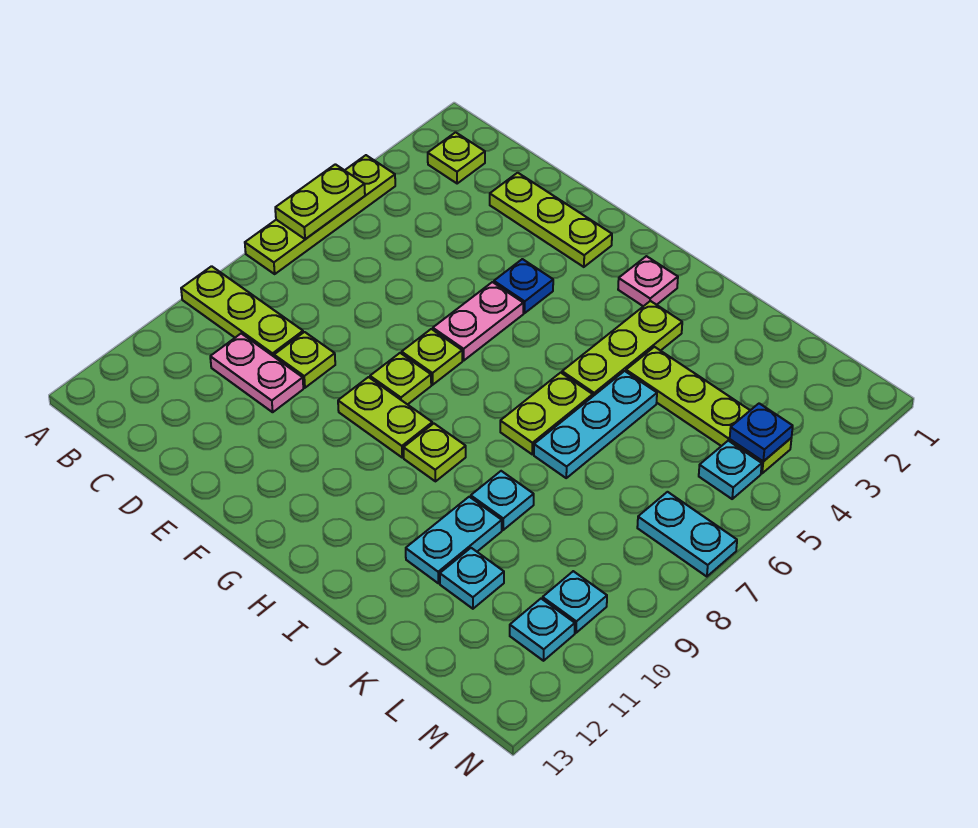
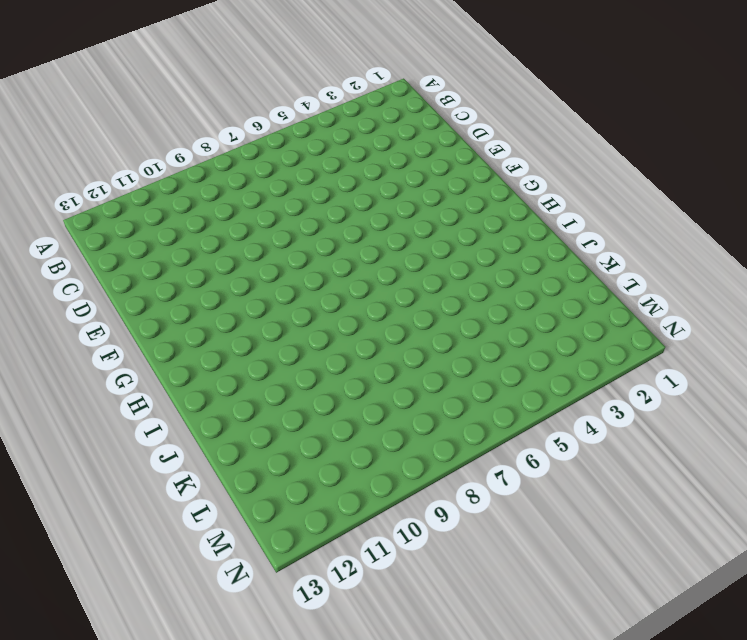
none -> lime plate A4:A7 level 1
none -> lime plate A9:C9 level 1
none -> lime plate B2 level 1

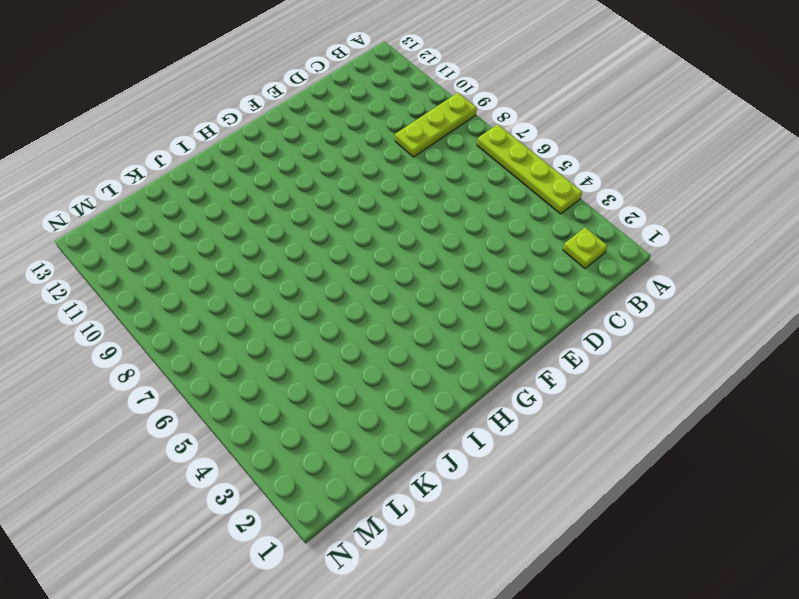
none -> pink plate C10:D10 level 1
none -> lime plate D2:F2 level 1
none -> lime plate D9 level 1

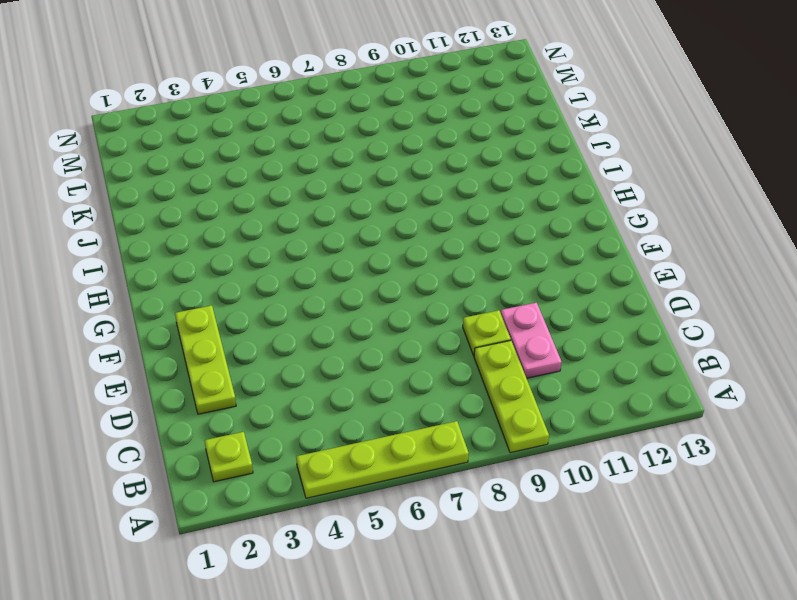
none -> blue plate F4 level 1
none -> pink plate F5:F6 level 1
none -> lime plate F7 level 1

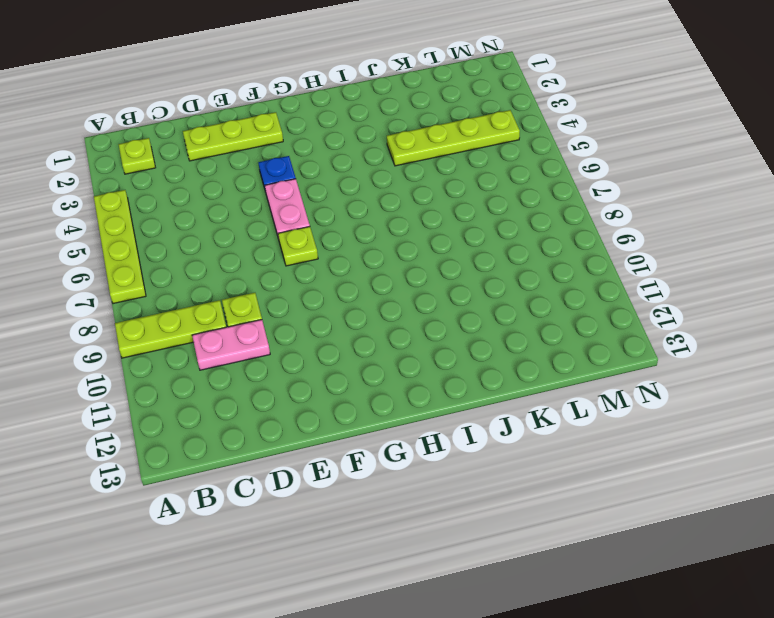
none -> lime plate F8 level 1
none -> lime plate F9:G9 level 1
none -> pink plate H2 level 1

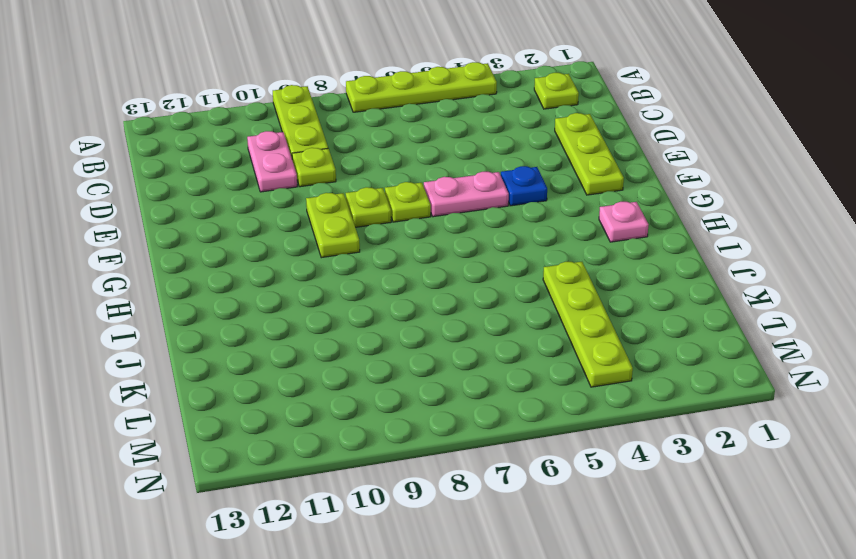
none -> lime plate H9 level 1
none -> lime plate I3:I5 level 1
none -> lime plate I6:I7 level 1

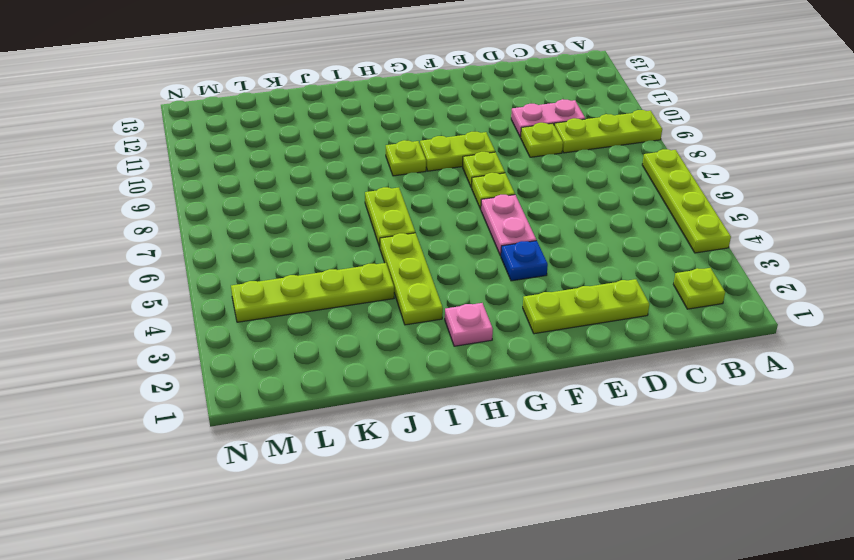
none -> cyan plate J5:J7 level 1
none -> cyan plate J9 level 1
none -> cyan plate J10:J11 level 1

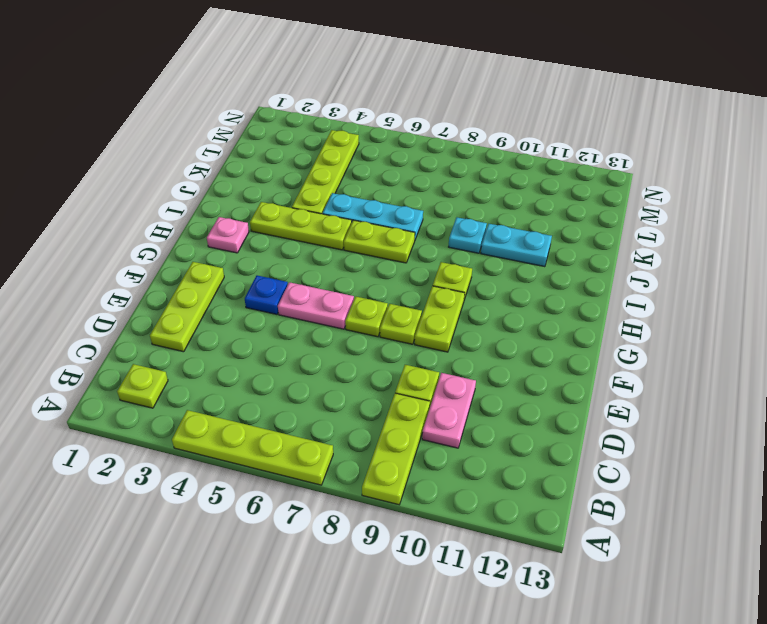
none -> cyan plate K11 level 1
none -> cyan plate M5 level 1
none -> cyan plate M7:N7 level 1

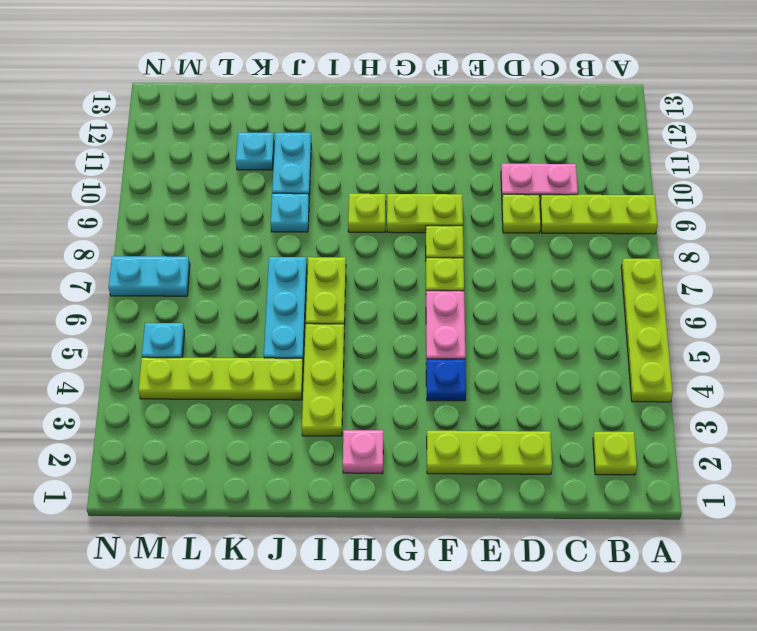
none -> cyan plate M10 level 1
none -> cyan plate M11 level 1
none -> lime plate A5:A6 level 2

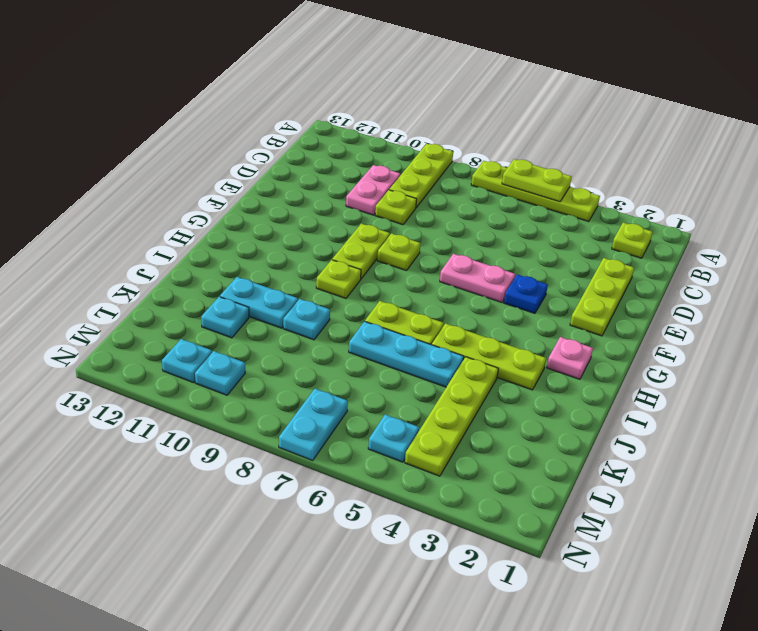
none -> lime plate F7 level 1
none -> blue plate M4 level 2

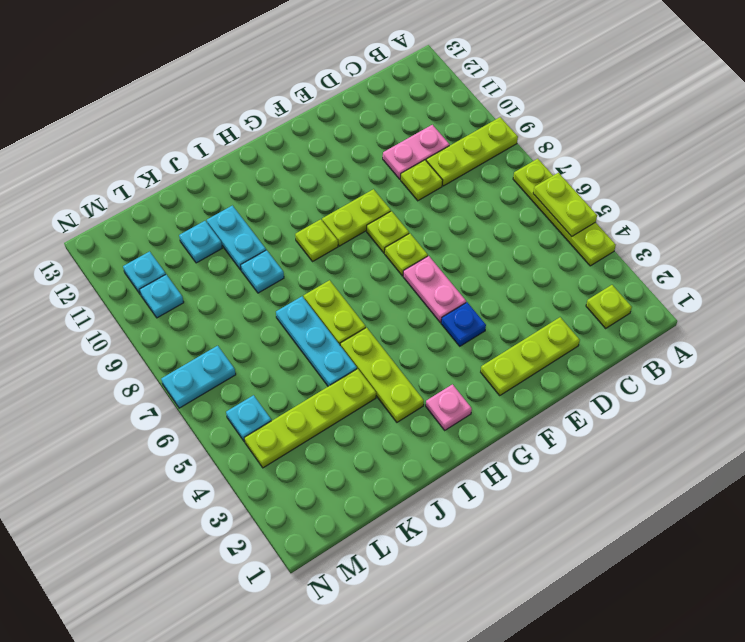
none -> blue plate M4 level 2

